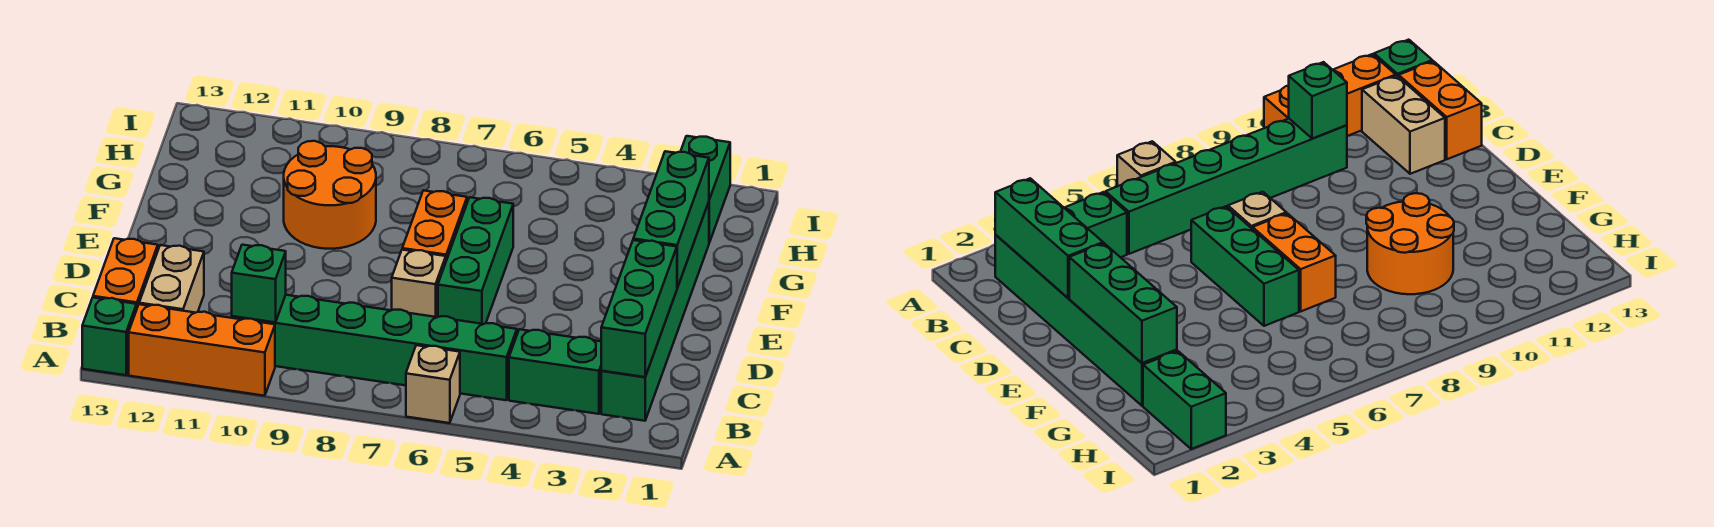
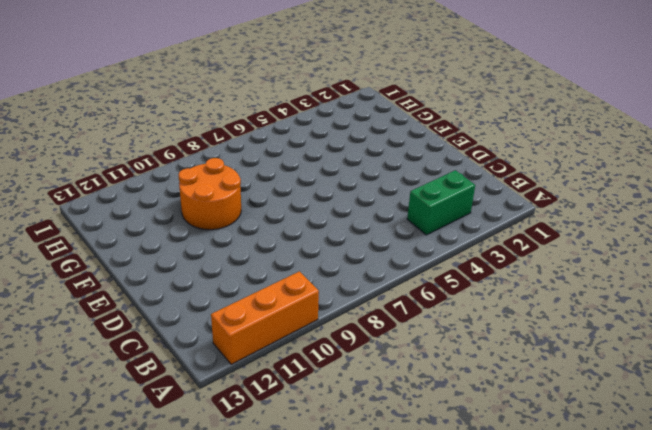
none -> tan brick A6 level 1
none -> green brick A13 level 1
none -> green brick B2:G2 level 1

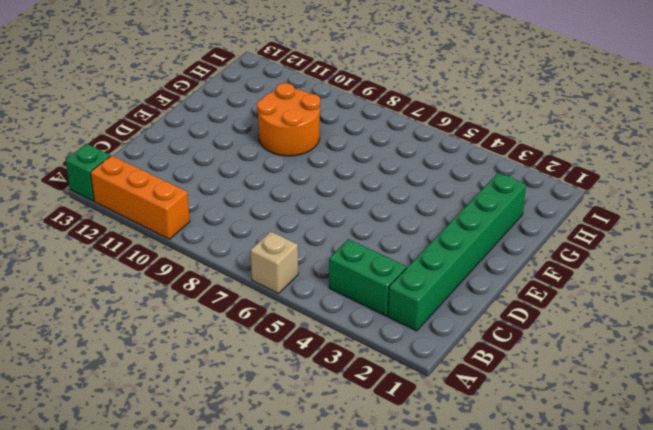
none -> green brick B5:B10 level 1
none -> tan brick B12:C12 level 1
none -> orange brick B13:C13 level 1

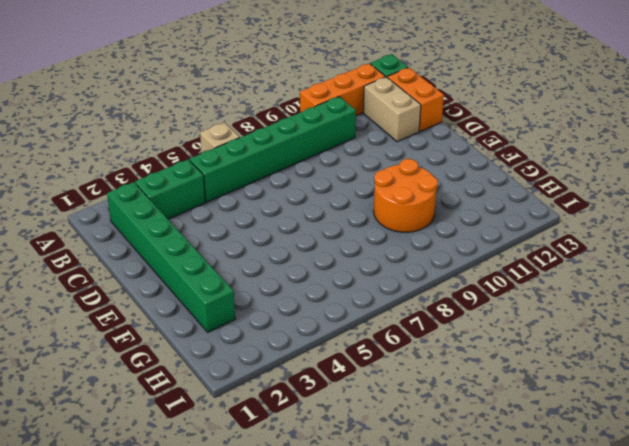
none -> green brick D6:F6 level 1
none -> tan brick D7 level 1
none -> orange brick E7:F7 level 1

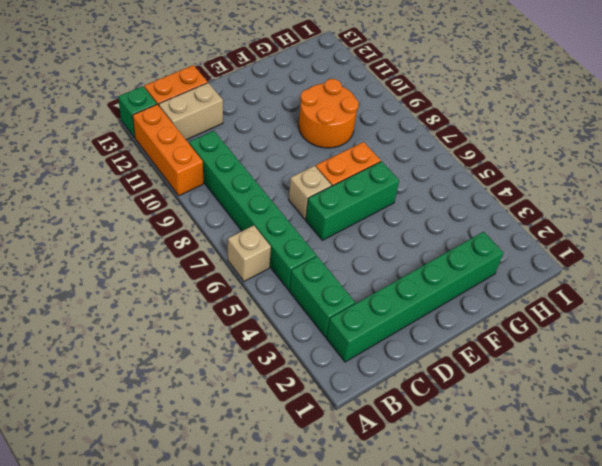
none -> green brick H2:I2 level 1
none -> green brick B2:D2 level 2
none -> green brick B10 level 2

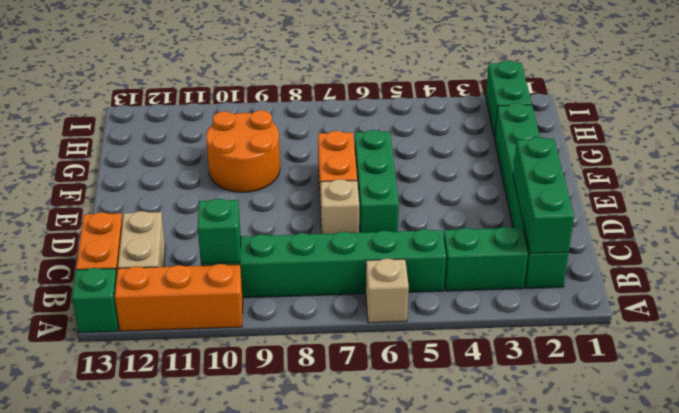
none -> green brick E2:G2 level 2

